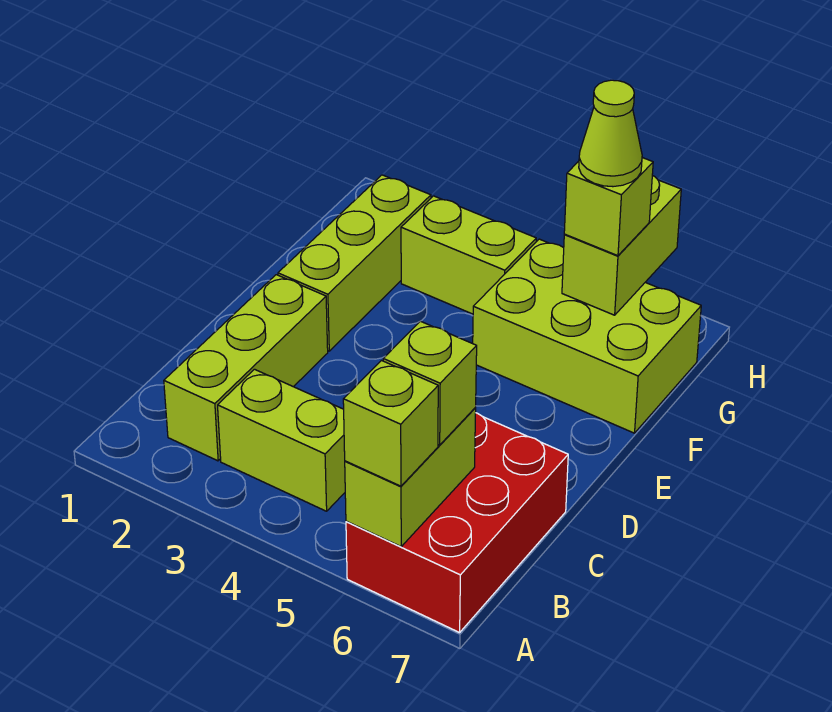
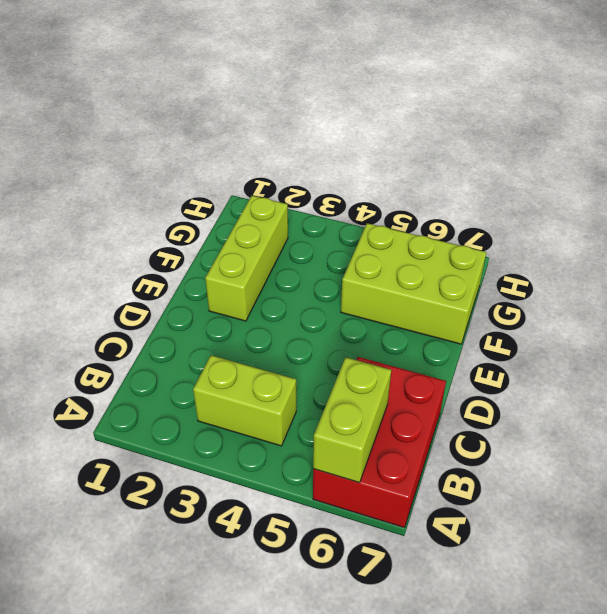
none -> lime brick B2:D2 level 1
none -> lime brick G3:G4 level 1
none -> lime brick G6:H6 level 2

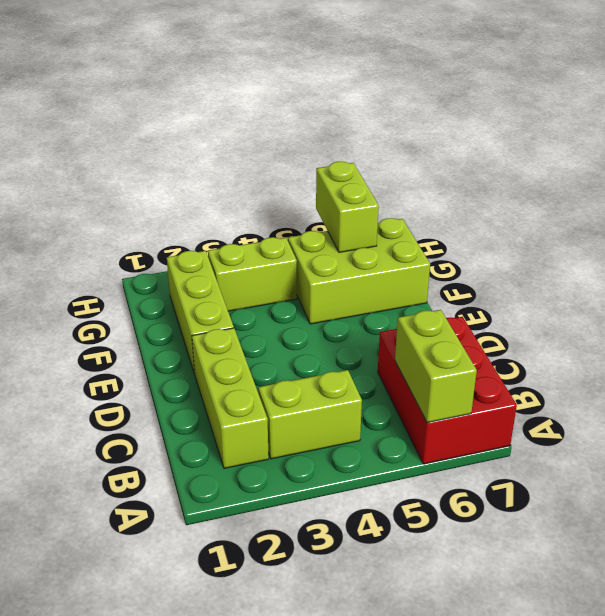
none -> lime brick A6 level 3
none -> lime brick B6 level 3
none -> lime brick G6 level 3

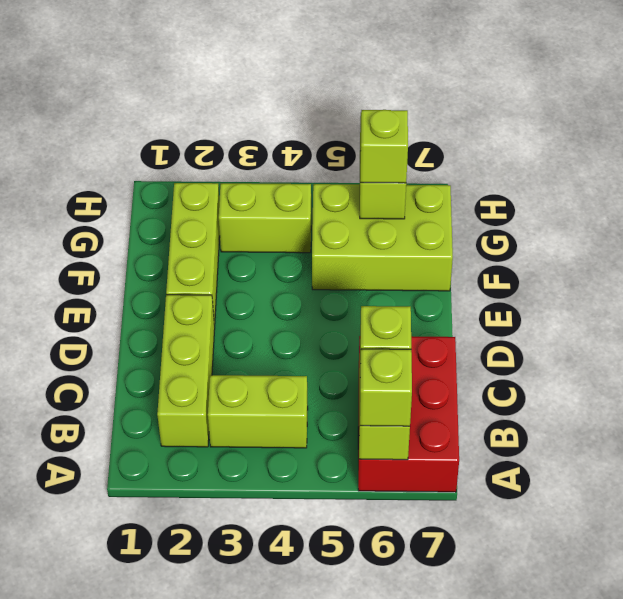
none -> lime cone G6 level 4

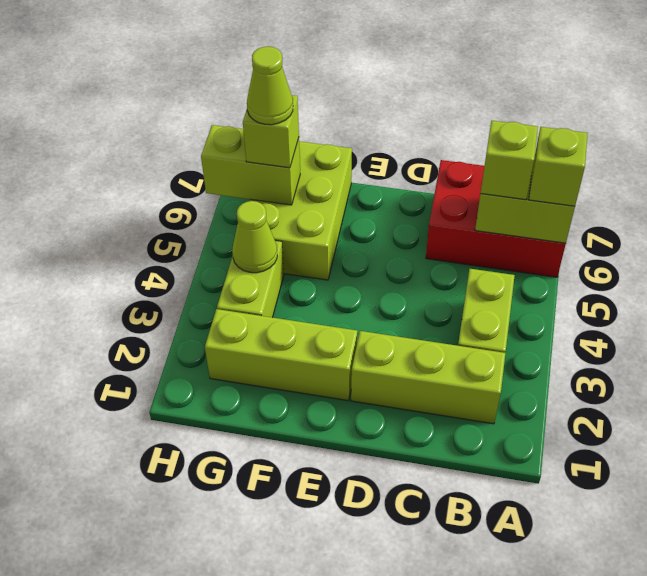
lime cone G4 level 2 -> none

